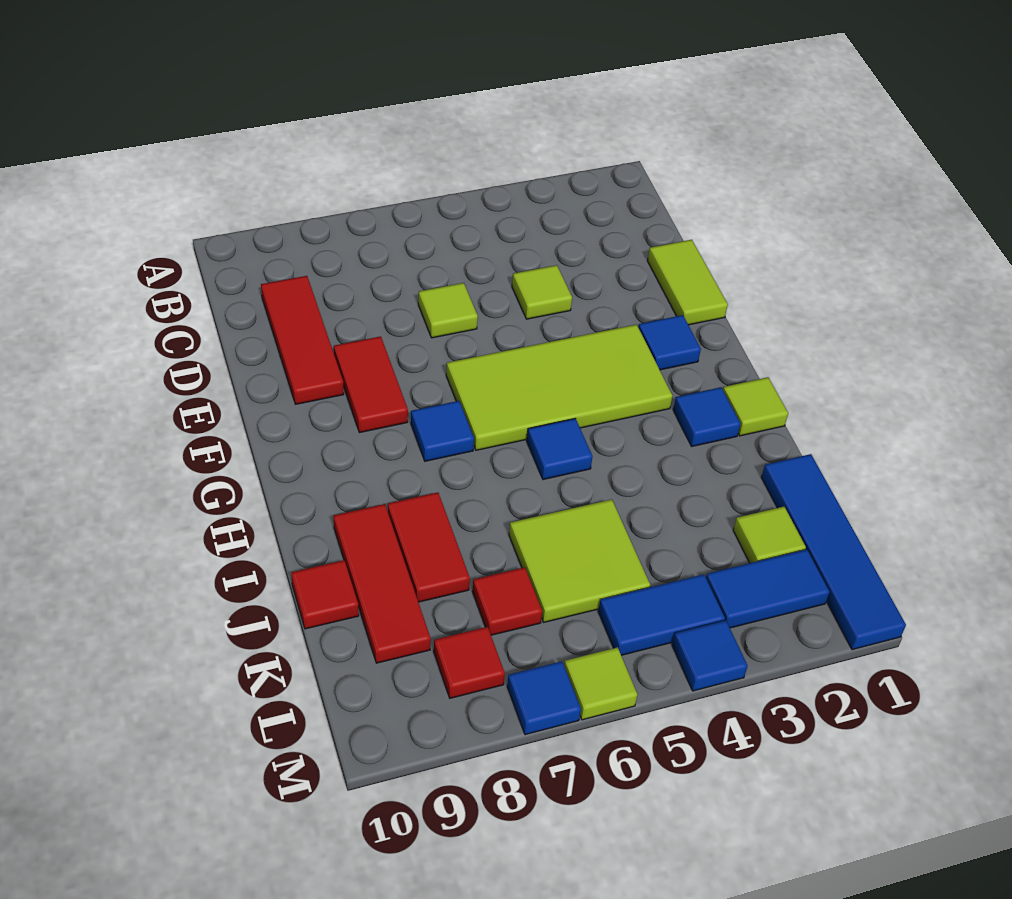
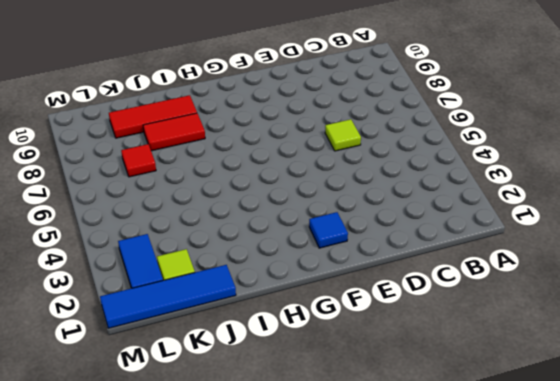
none -> red tile C9:E9 level 1
none -> lime tile D1:E1 level 1
none -> lime tile D4 level 1

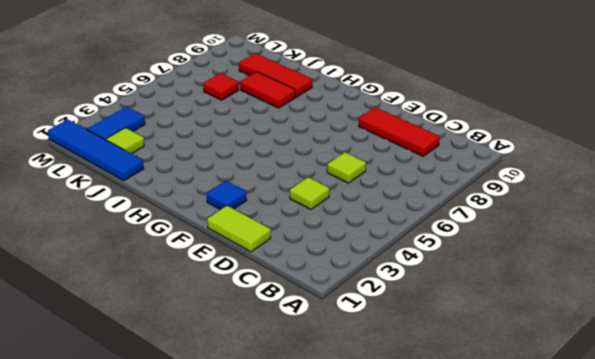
none -> red tile E8:F8 level 1
none -> lime tile F3:G6 level 1
none -> blue tile G7 level 1

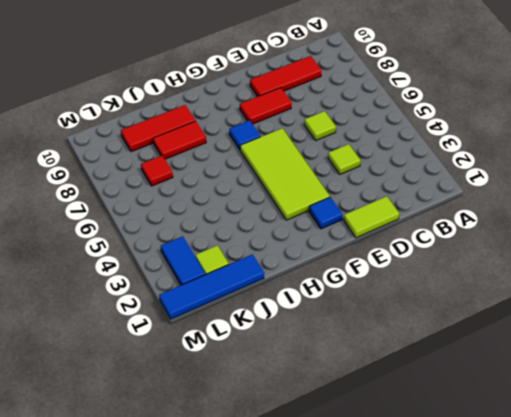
none -> lime tile H1 level 1
none -> blue tile H2 level 1
none -> blue tile H5 level 1

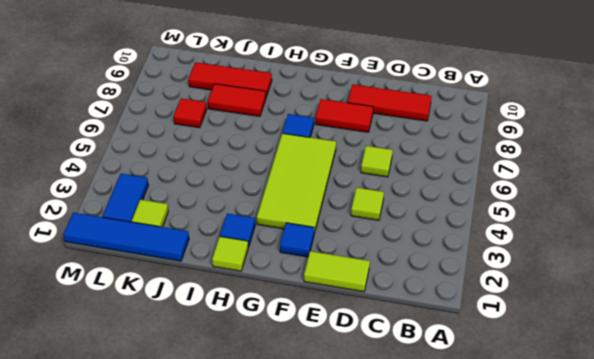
none -> blue tile H5 level 1
none -> lime tile J5:K6 level 1
none -> red tile J10 level 1

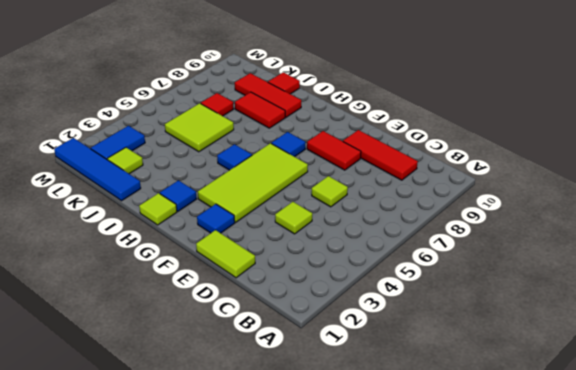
none -> blue tile L4:L5 level 1
none -> red tile L8 level 1
none -> blue tile M4 level 1

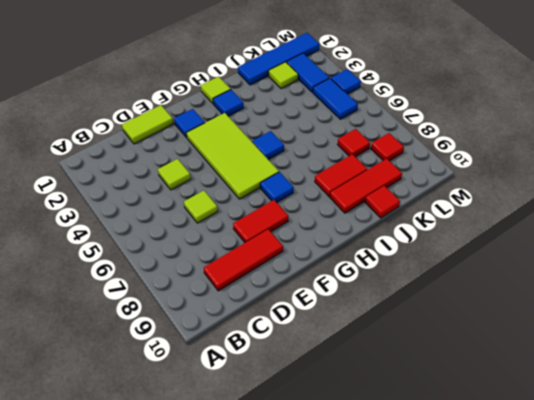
none -> lime tile J5:K6 level 1
none -> lime tile M6 level 1
none -> blue tile M7 level 1

